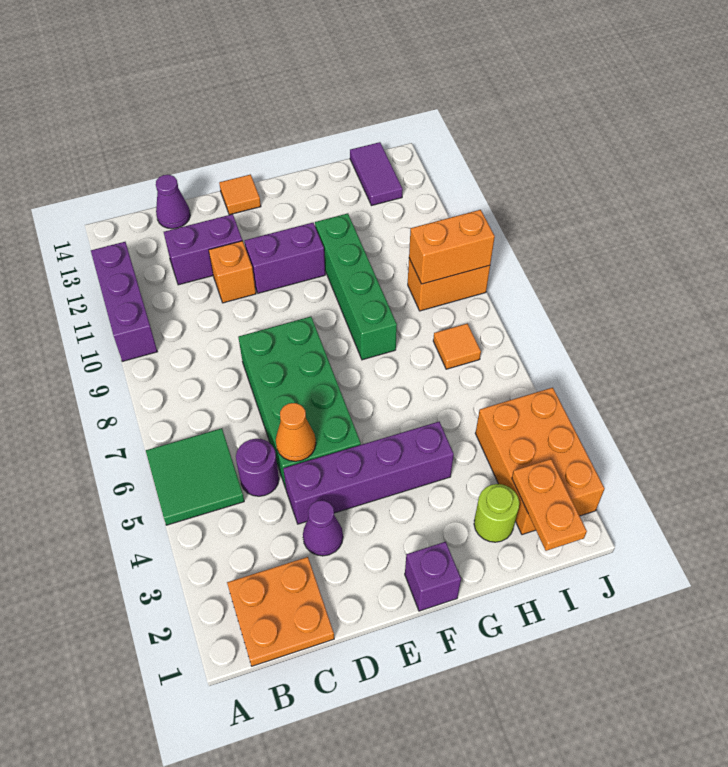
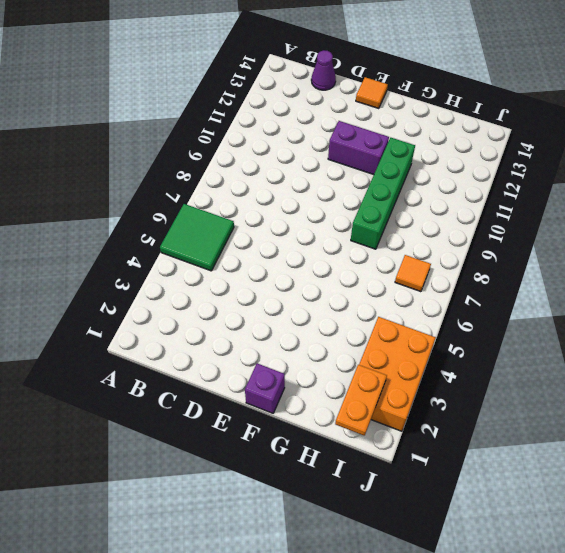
none -> purple brick A10:A12 level 1
none -> orange plate B1:C2 level 1
none -> purple round brick C5 level 1

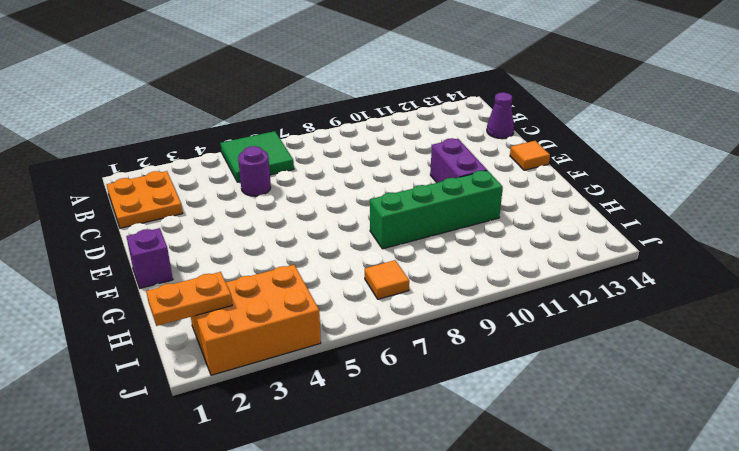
none -> purple brick A10:A12 level 1
none -> purple brick C12:D12 level 1
none -> purple cone D3 level 1

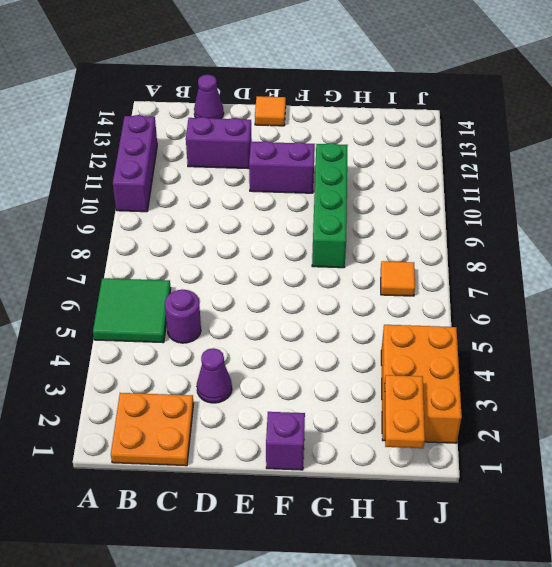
none -> purple brick D4:G4 level 1
none -> green brick D5:E8 level 1
none -> orange brick D11 level 1

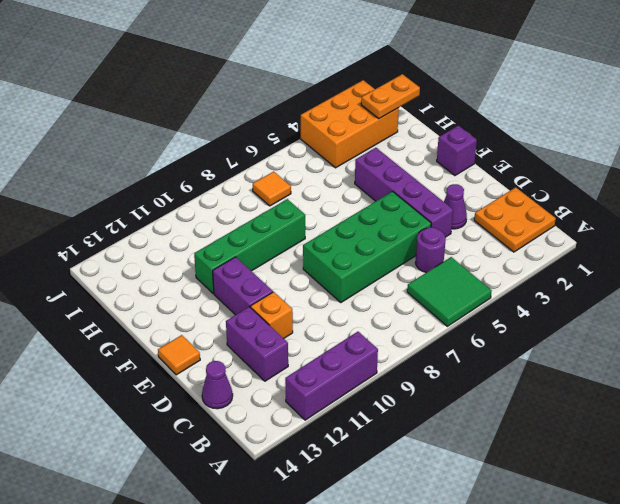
none -> lime round brick H2 level 1
none -> orange brick I9:J9 level 1
none -> purple tile I13:I14 level 1

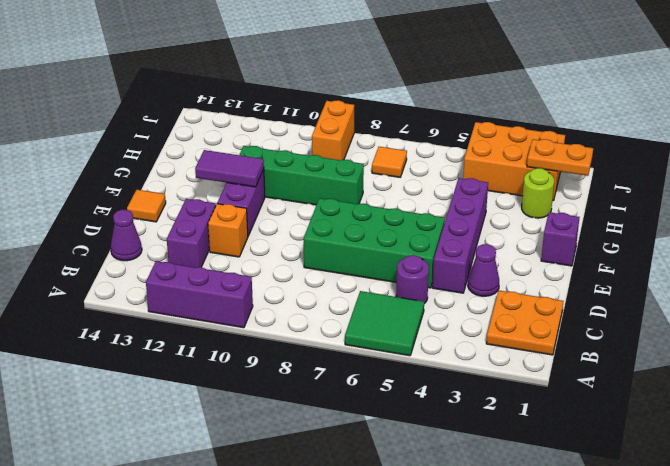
purple tile F11:F12 level 2 -> purple tile I13:I14 level 1
none -> orange cone D5 level 2
none -> orange brick I9:J9 level 2

